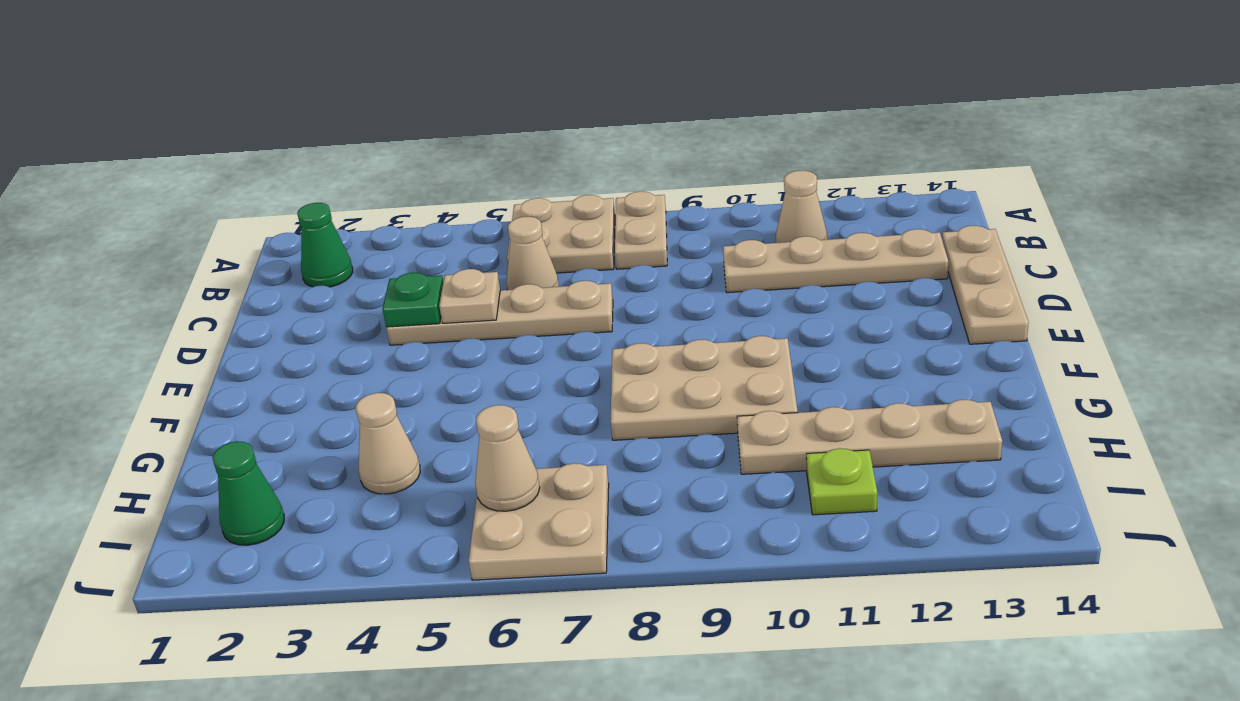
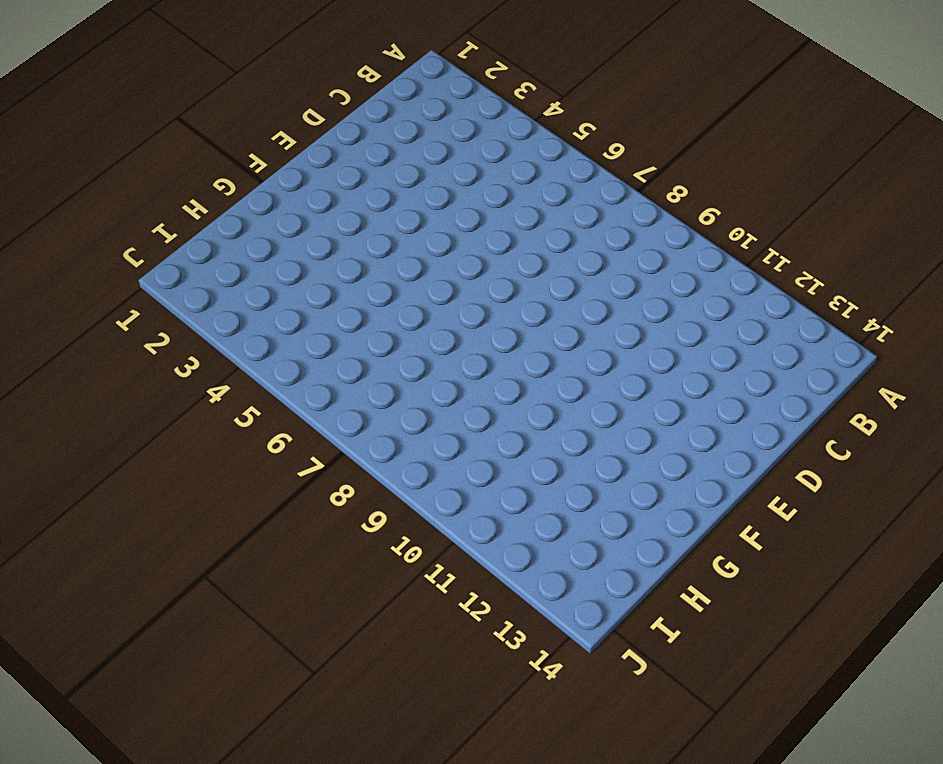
none -> tan plate A6:B7 level 1
none -> tan plate A8:B8 level 1
none -> green cone B2 level 1

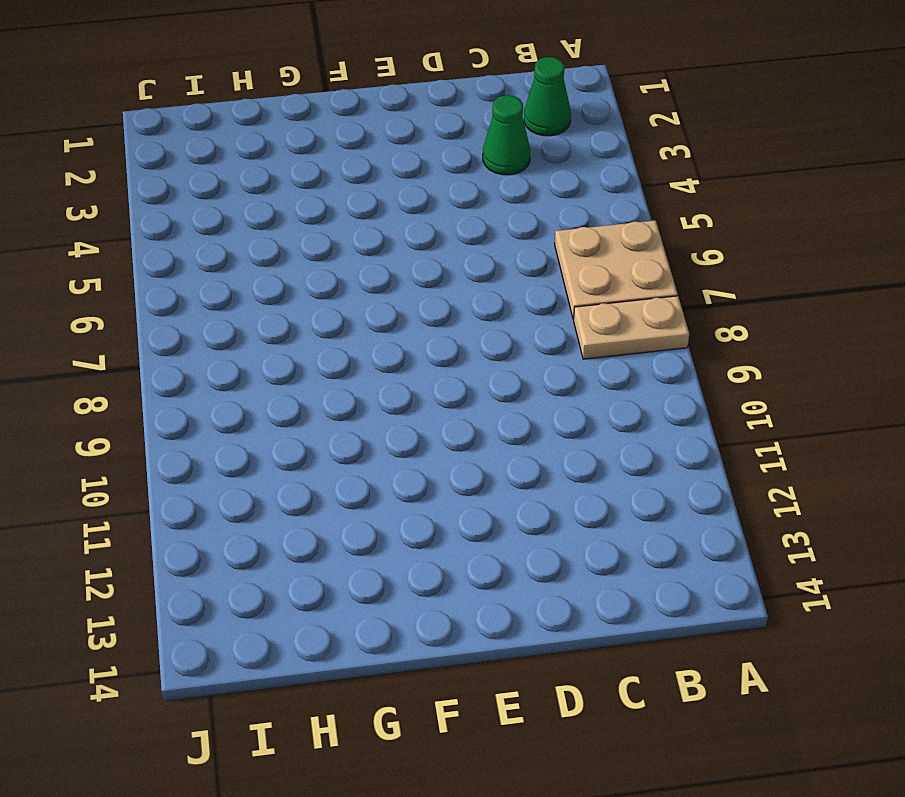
green cone C3 level 1 -> green cone I2 level 1
none -> tan cone B11 level 1
none -> tan cone C6 level 1
none -> tan plate C10:C13 level 1

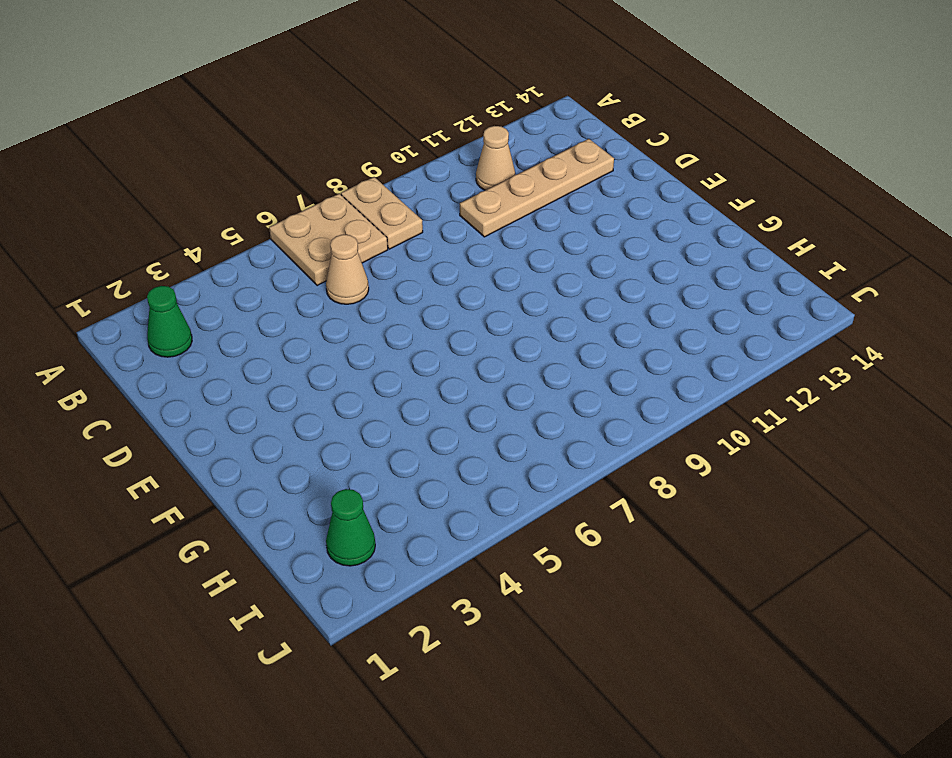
none -> tan plate C14:E14 level 1
none -> tan plate D4:D7 level 1
none -> tan plate F8:G10 level 1

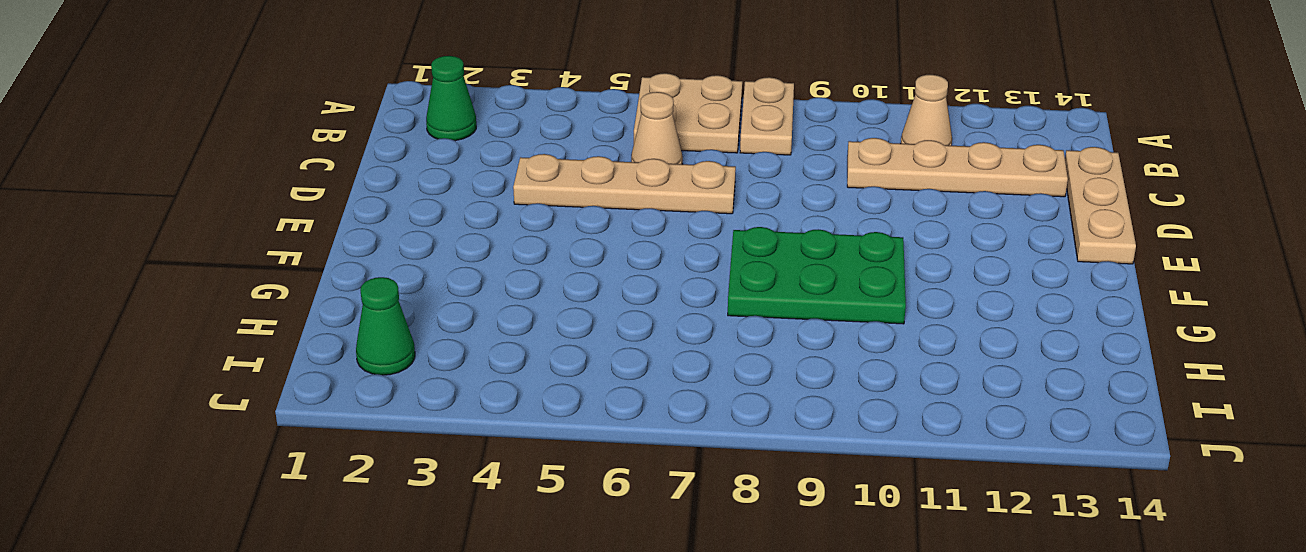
green plate F8:G10 level 1 -> tan plate F8:G10 level 1
none -> tan cone H4 level 1
none -> tan plate H10:H13 level 1
none -> tan plate I6:J7 level 1

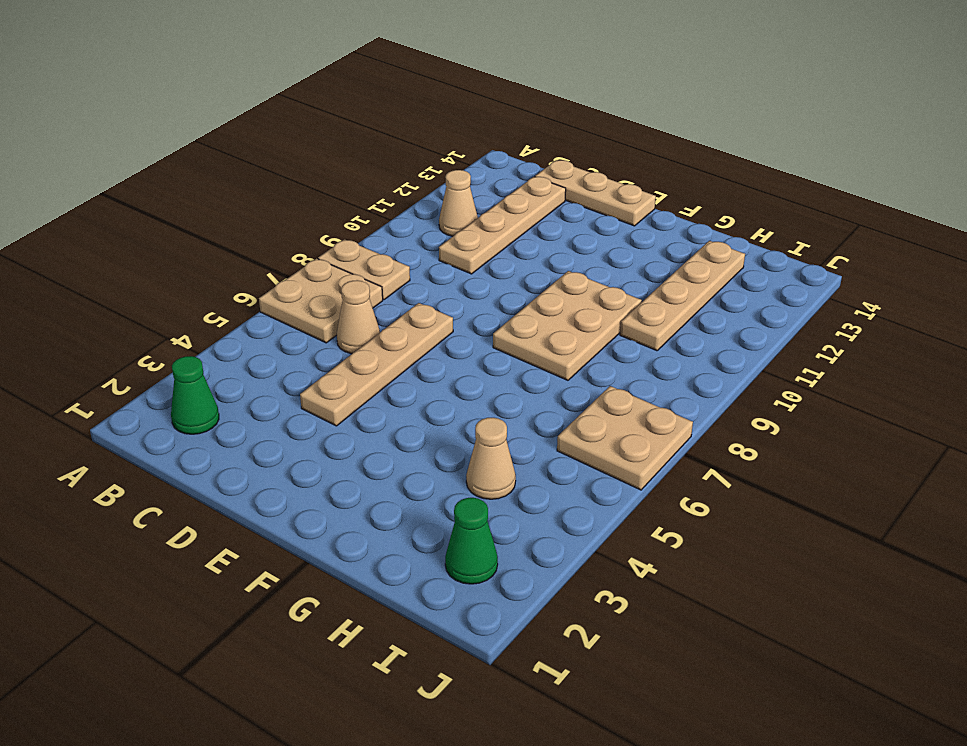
none -> lime plate I11 level 1
none -> green plate D4 level 2
none -> tan plate D5 level 2

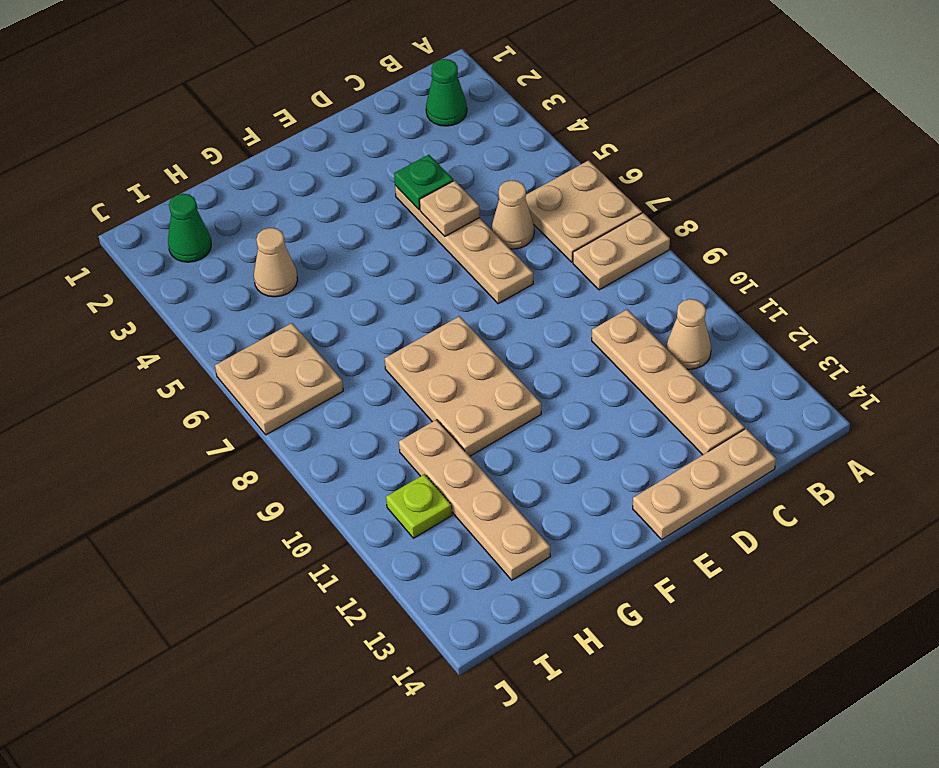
none -> tan cone I6 level 2

